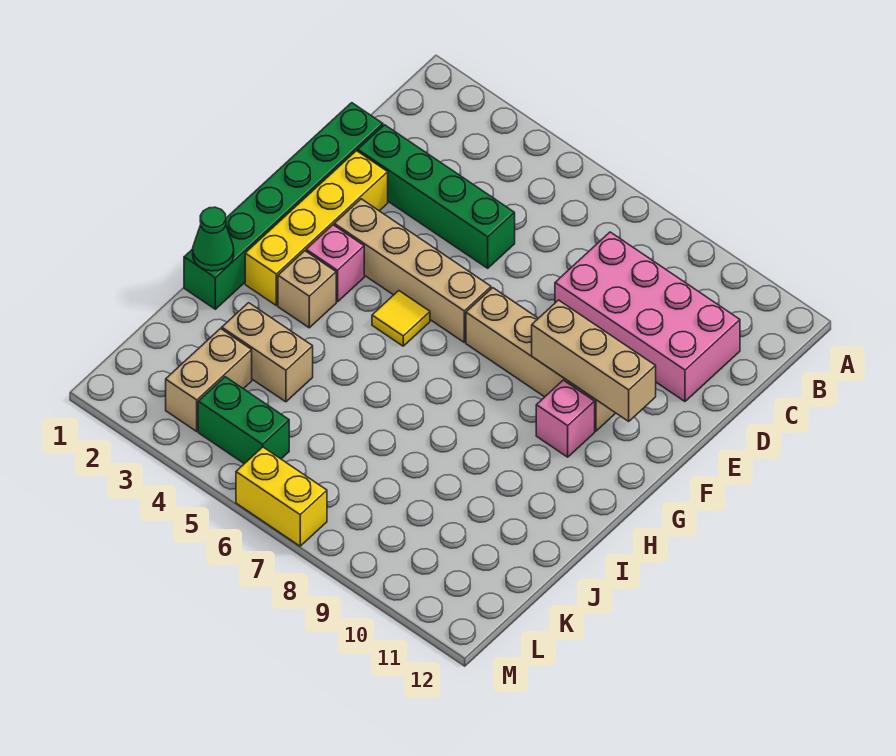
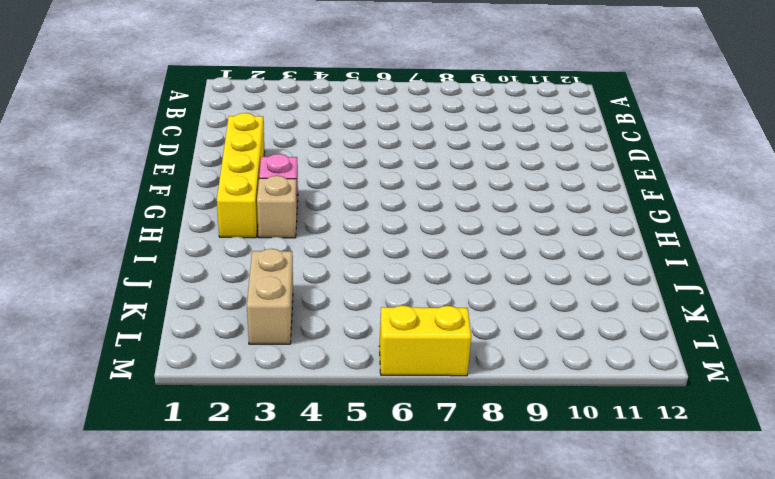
none -> pink brick C8:D11 level 1
none -> green brick D1:I1 level 1
none -> green brick D2:D5 level 1

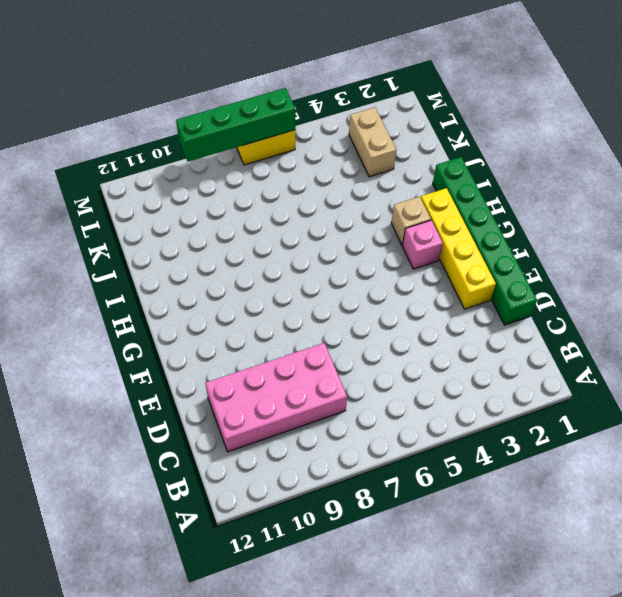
green brick M6:M9 level 2 -> green brick D2:D5 level 1
none -> tan brick F3:F6 level 1
none -> tan brick F7:F10 level 1
none -> yellow tile G5 level 1

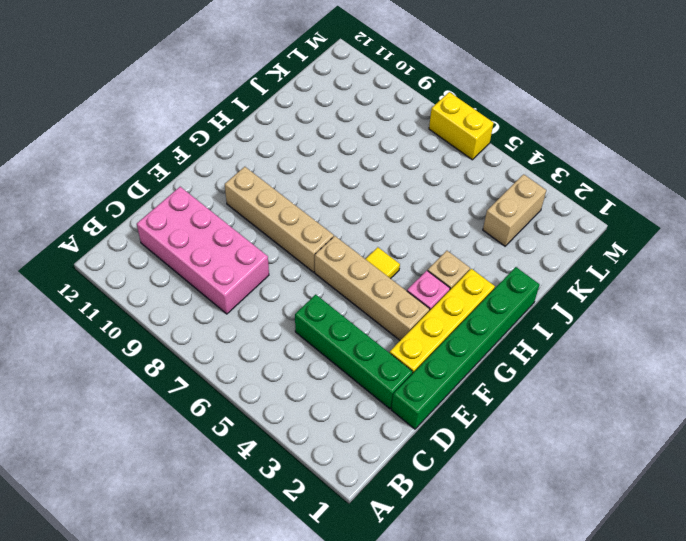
none -> pink brick G10 level 1
none -> tan brick J3:J4 level 1
none -> green brick L4:L5 level 1

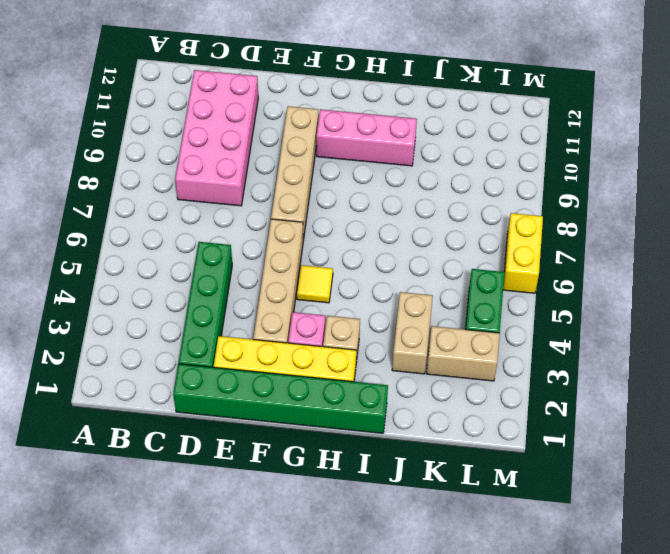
pink brick G10:I10 level 1 -> pink brick G10 level 1
none -> tan brick F9:F11 level 2
none -> green cone I1 level 2

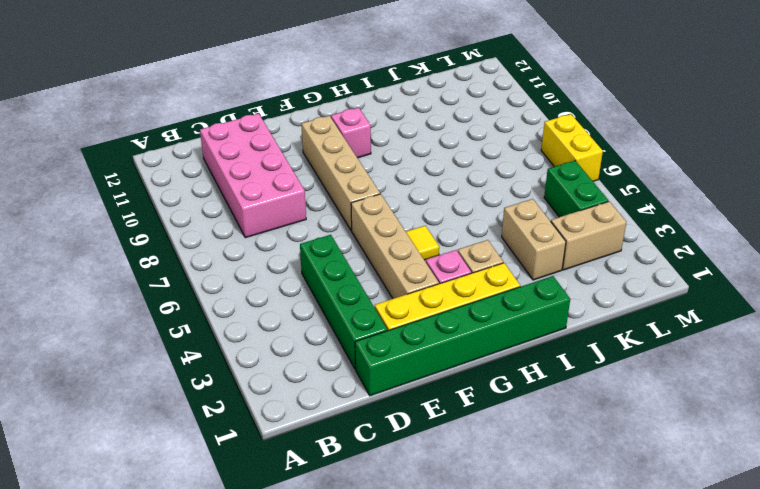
none -> tan brick F9:F11 level 2
none -> green cone I1 level 2

